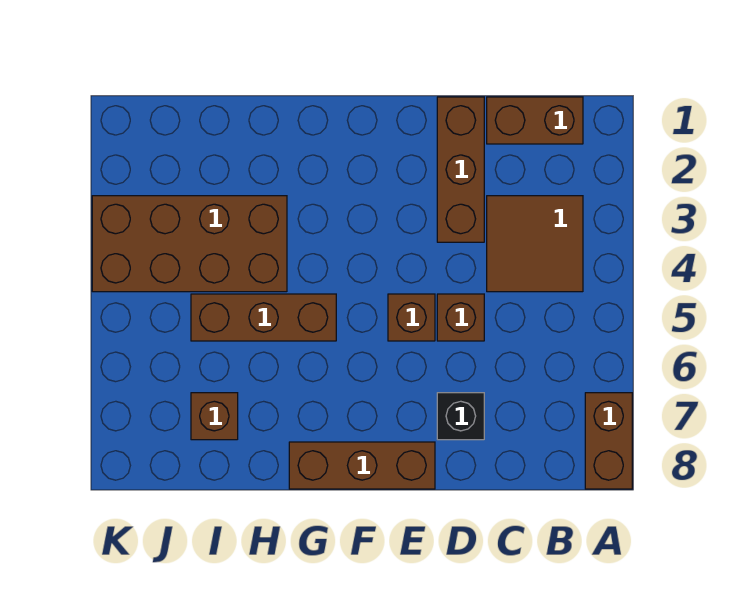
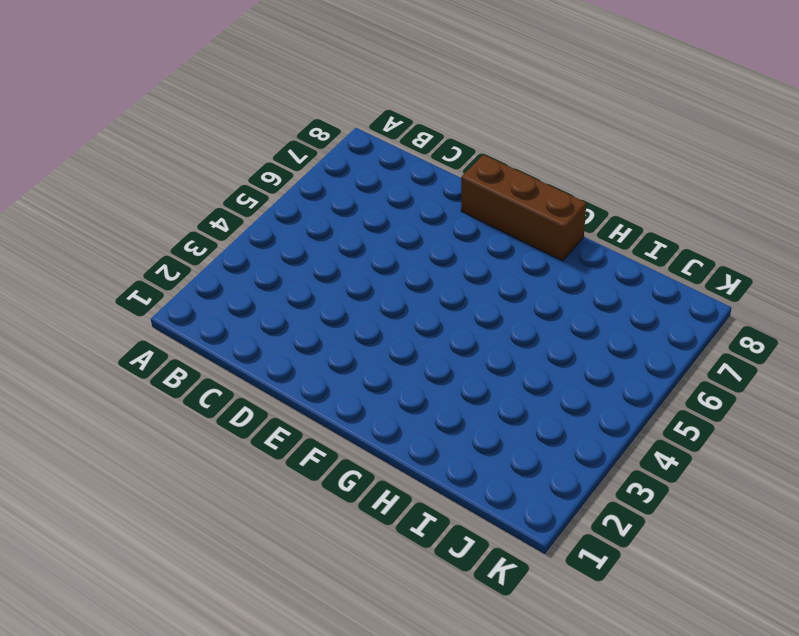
none -> brown brick A7:A8 level 1
none -> brown brick B1:C1 level 1

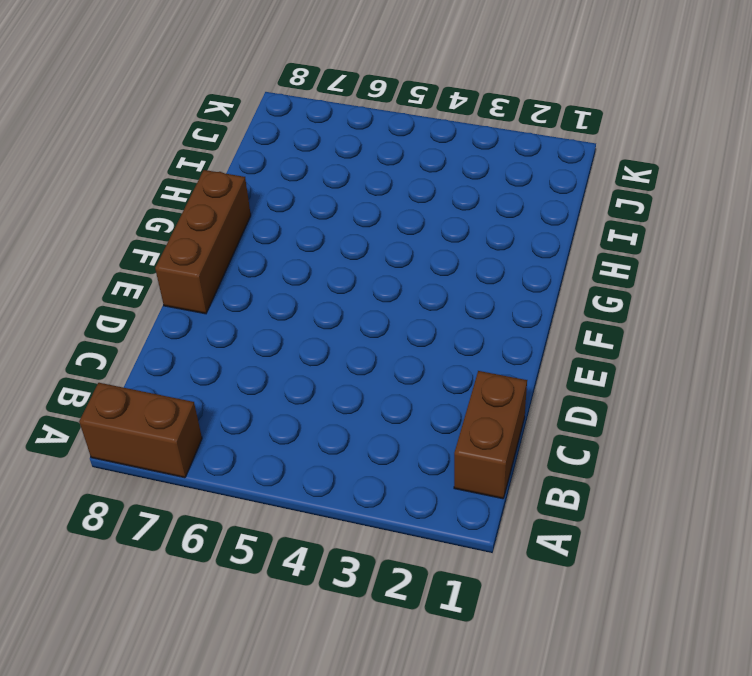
none -> brown tile B3:C4 level 1
none -> brown brick D1:D3 level 1

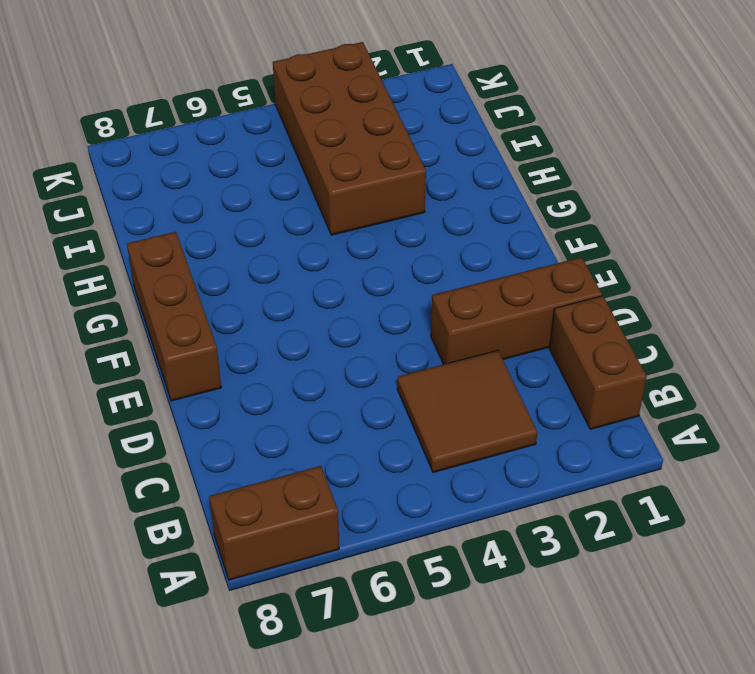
none -> brown brick D5 level 1
none -> black brick D7 level 1

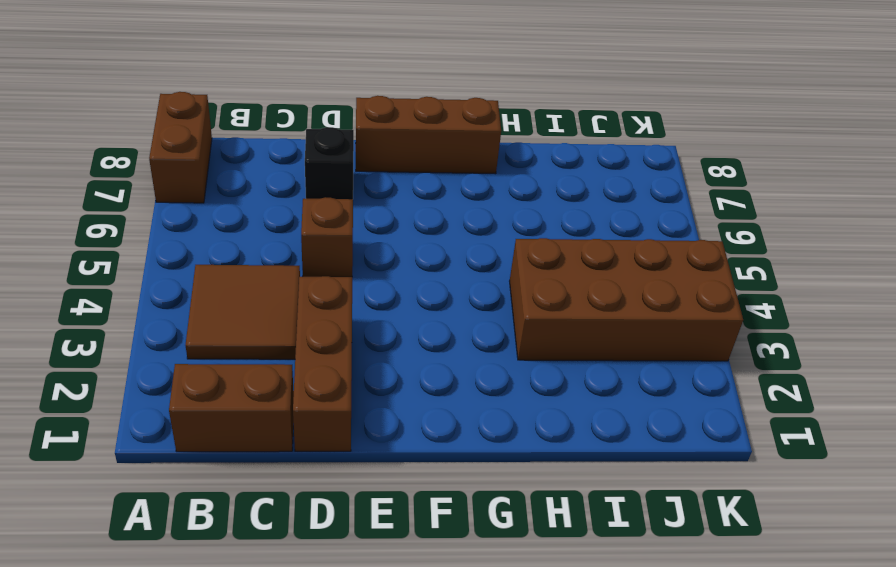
none -> brown brick E5 level 1
none -> brown brick G5:I5 level 1

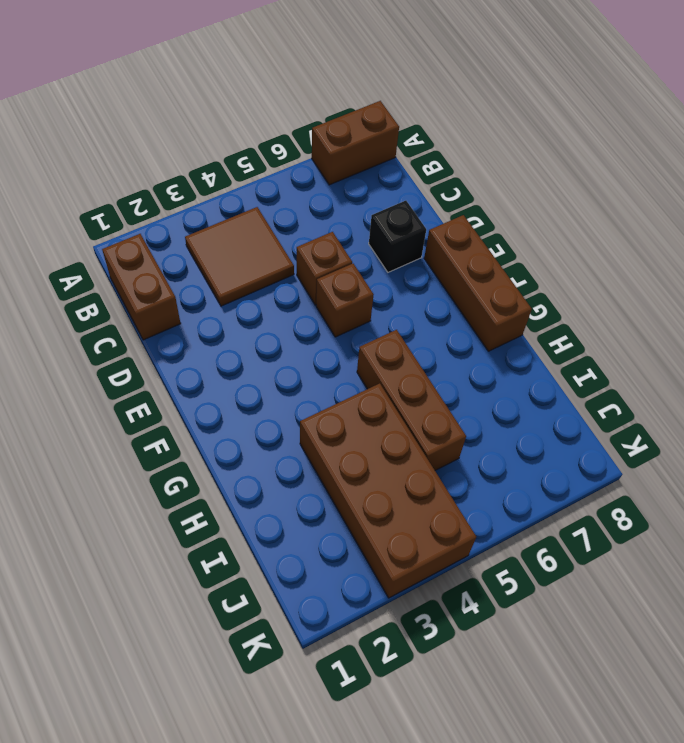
none -> brown brick D1:D3 level 1
none -> brown brick I7 level 1

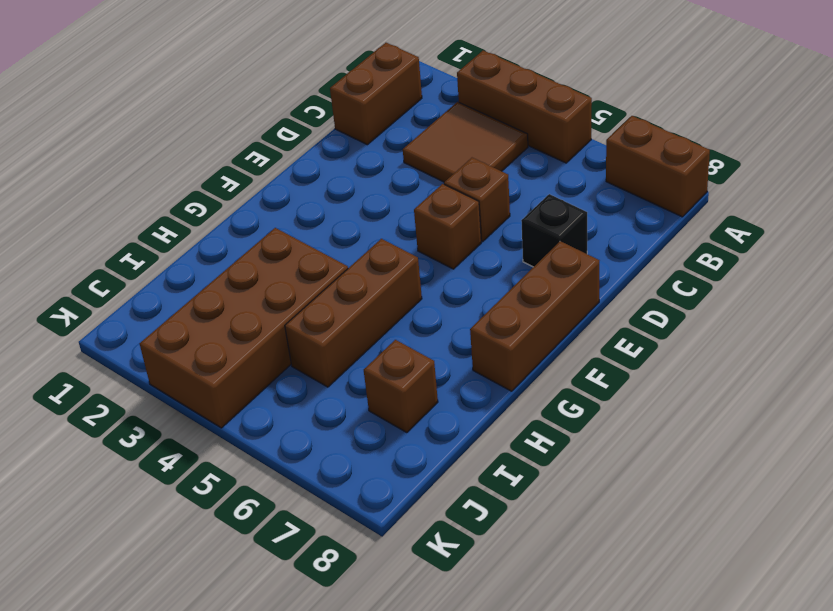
brown brick A3:A5 level 1 -> brown brick D1:D3 level 1

